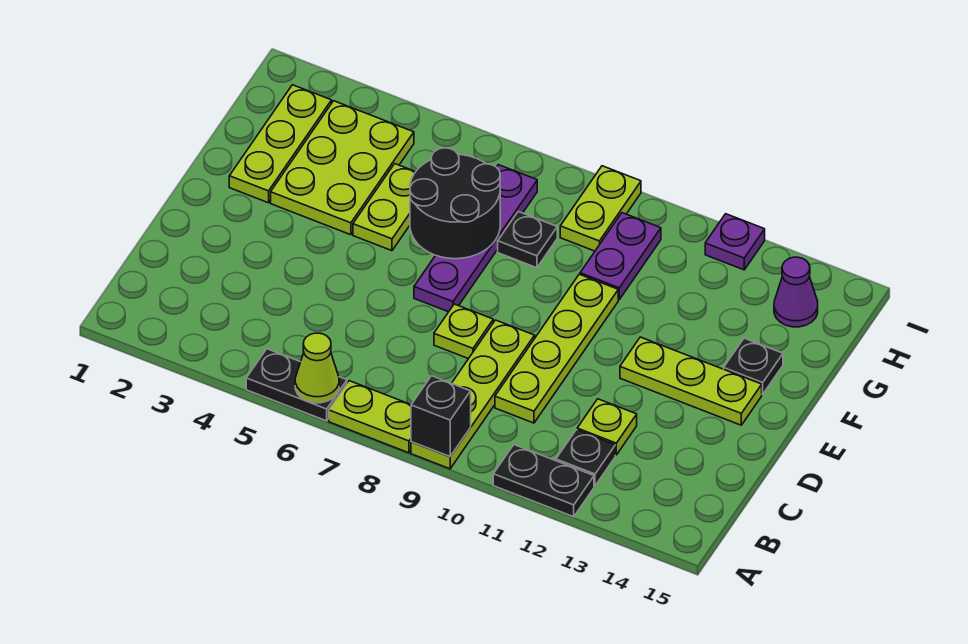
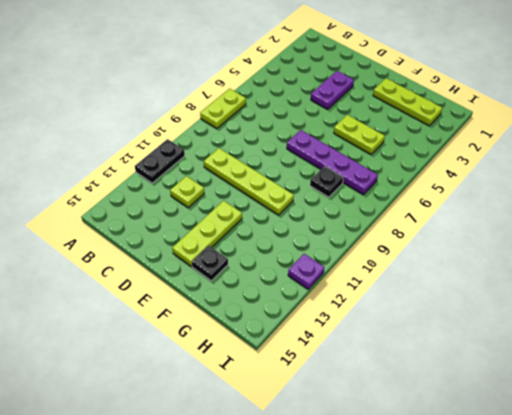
purple plate D3:D4 level 1 -> purple plate G10:H10 level 1
none -> black plate A5:A6 level 1
none -> lime plate A9:D9 level 1
none -> black plate B12 level 1

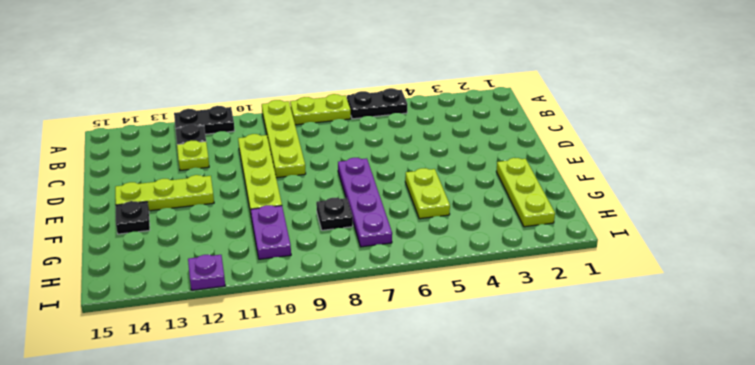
none -> lime plate D8 level 1
none -> lime plate F3:H4 level 1
none -> lime plate H9:I9 level 1

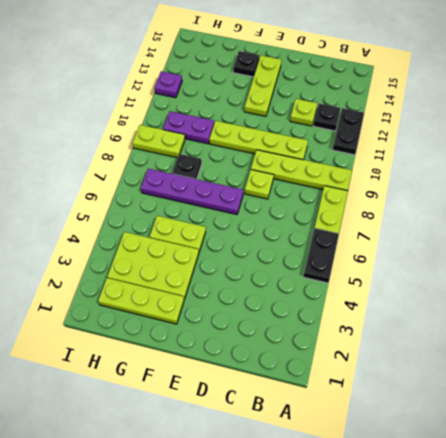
none -> purple cone H14 level 1
none -> lime cone A6 level 2
none -> black brick A9 level 2

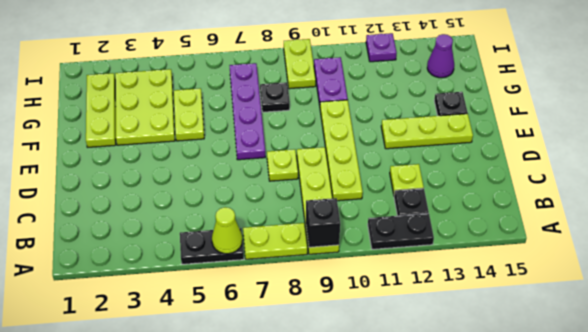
none -> black round brick F6:G7 level 2

